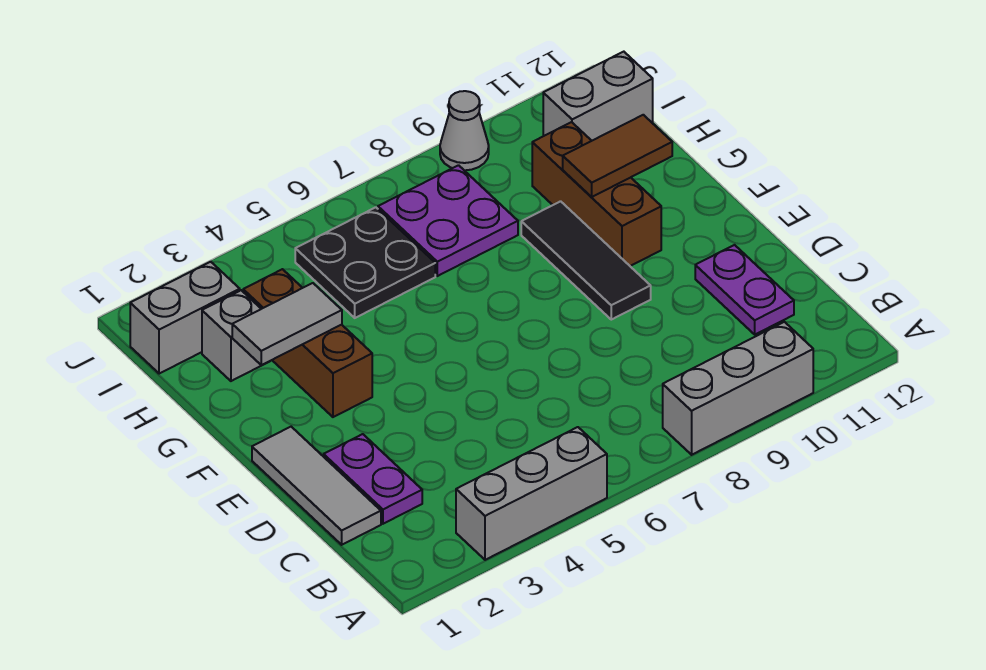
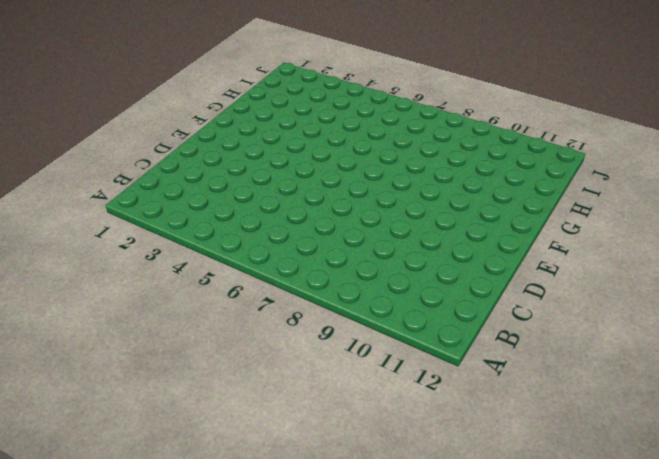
none -> grey brick A3:A5 level 1
none -> grey brick A8:A10 level 1
none -> grey tile C1:E1 level 1

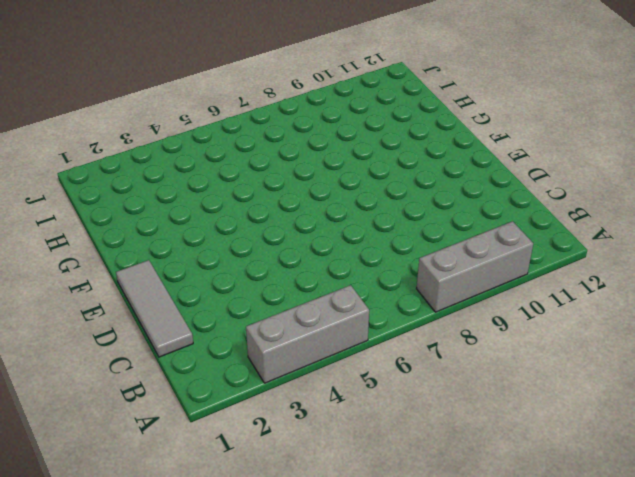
none -> purple plate C2:D2 level 1
none -> purple plate C11:D11 level 1
none -> black tile E9:G9 level 1

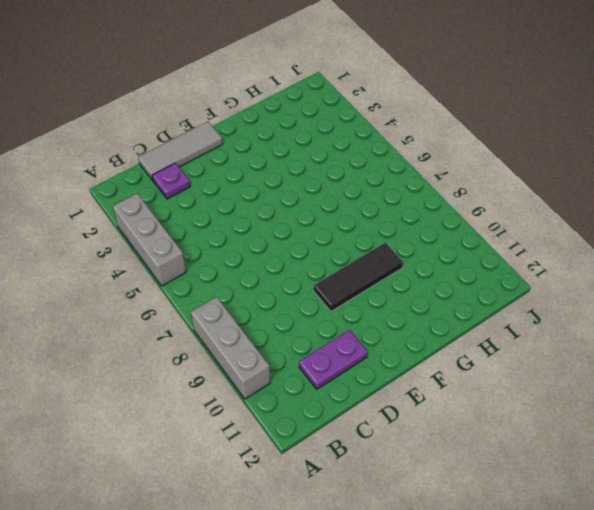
purple plate C2 level 1 -> purple plate C2:D2 level 1
none -> brown brick F3:H3 level 1
none -> brown brick F10:H10 level 1
none -> grey brick H2 level 1

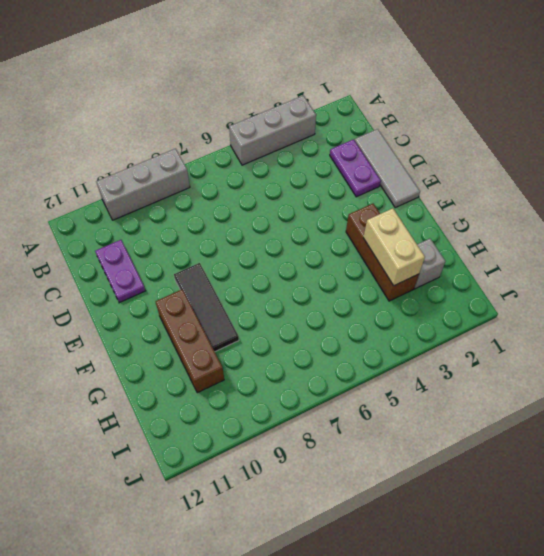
tan brick G3:H3 level 2 -> grey tile G2:G3 level 2
none -> black plate H5:I6 level 1
none -> purple plate H7:I8 level 1
none -> grey brick I1:I2 level 1

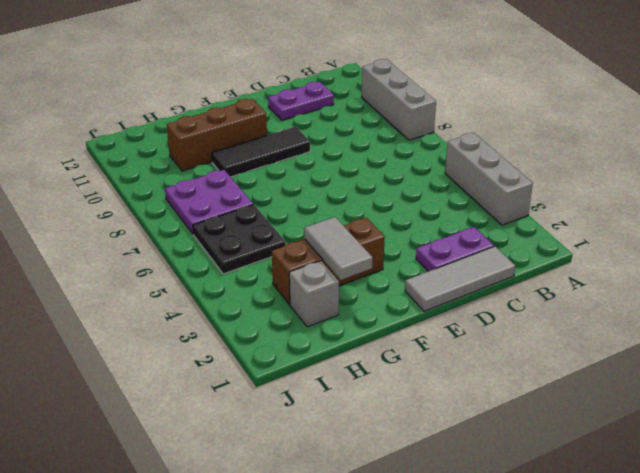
none -> grey brick I1:I2 level 1
none -> grey brick I11:I12 level 1
none -> grey cone J9 level 1

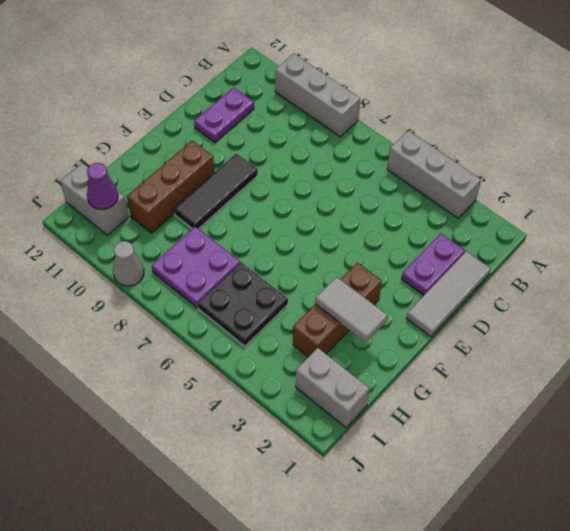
purple cone I11 level 2 -> none
none -> grey brick H2 level 1
none -> brown tile G10:G11 level 2

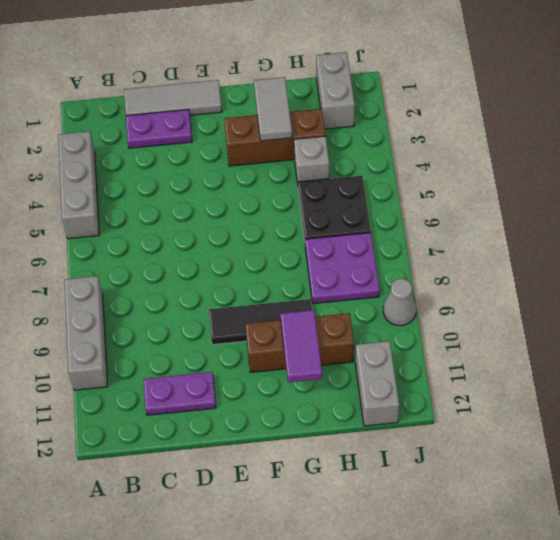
purple tile G10:G11 level 2 -> brown tile G10:G11 level 2
grey brick H4 level 1 -> grey brick H2 level 1

